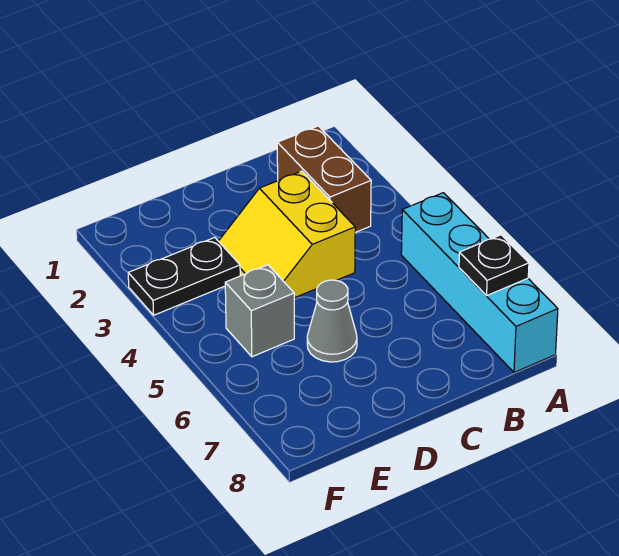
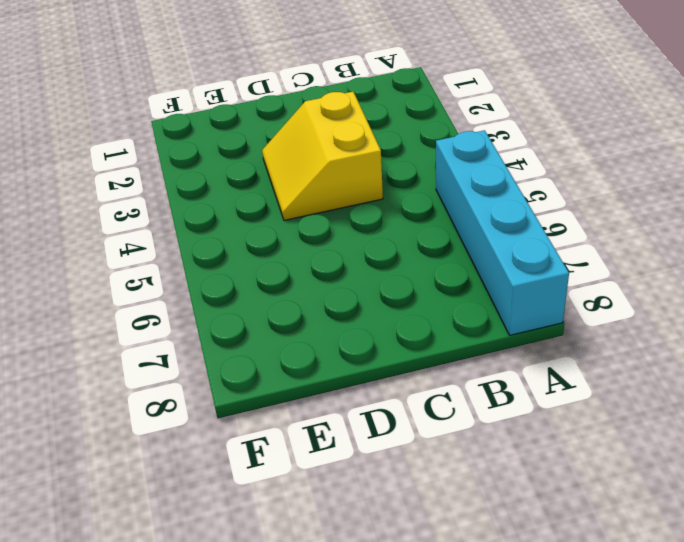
none -> brown brick B2:B3 level 1
none -> grey cone D6 level 1

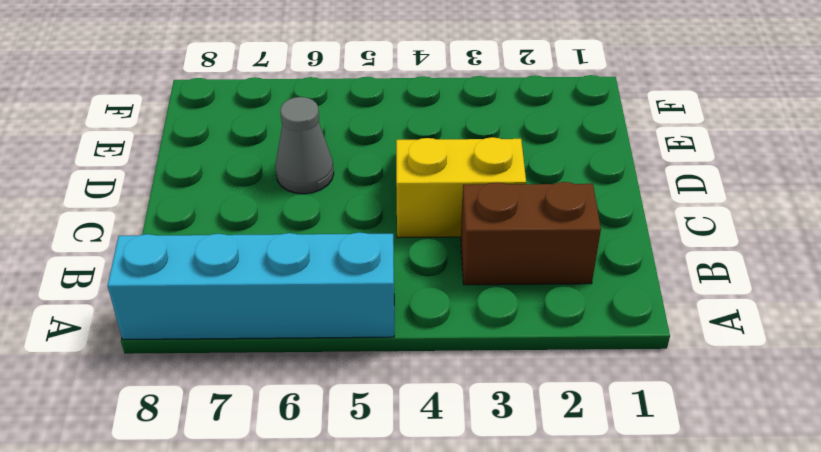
none -> black plate E3:F3 level 1
none -> grey brick E5 level 1

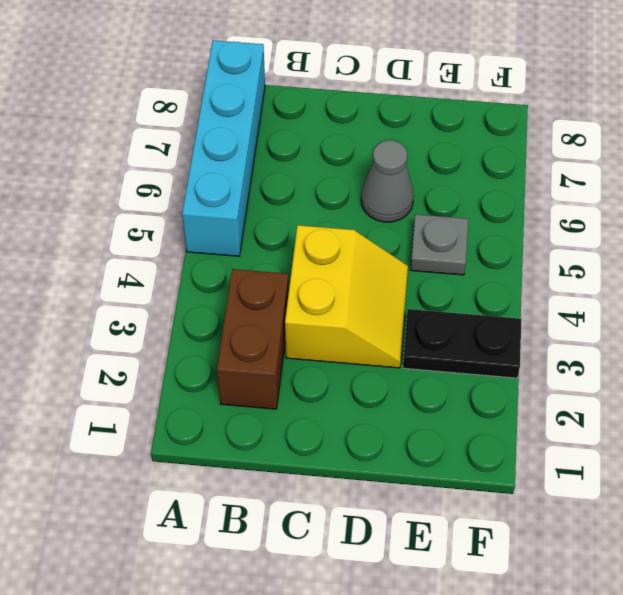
grey plate E5 level 1 -> grey brick E5 level 1
none -> black plate A7 level 2

